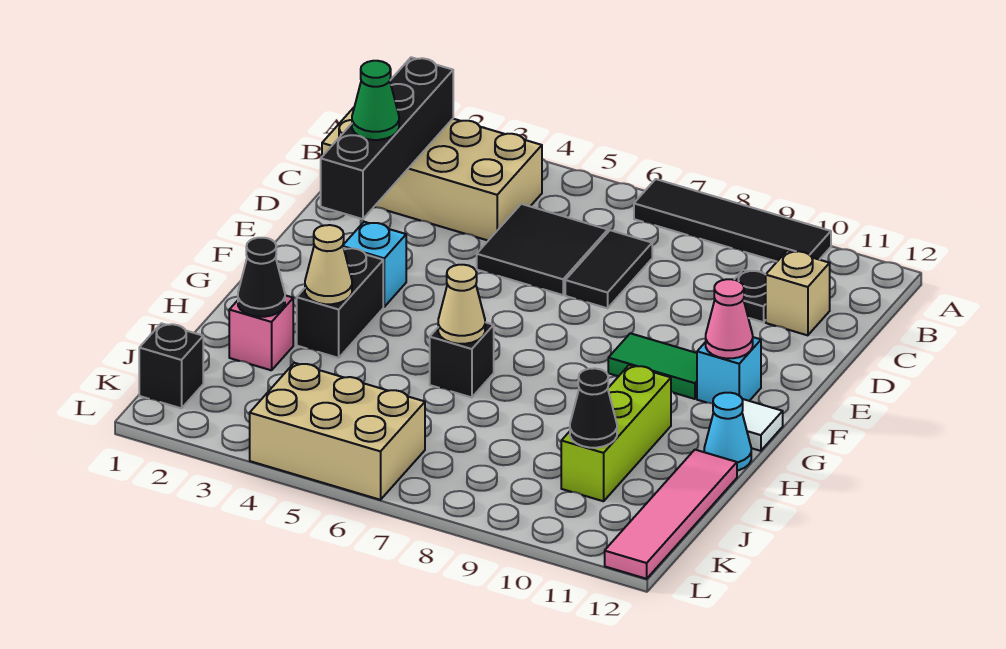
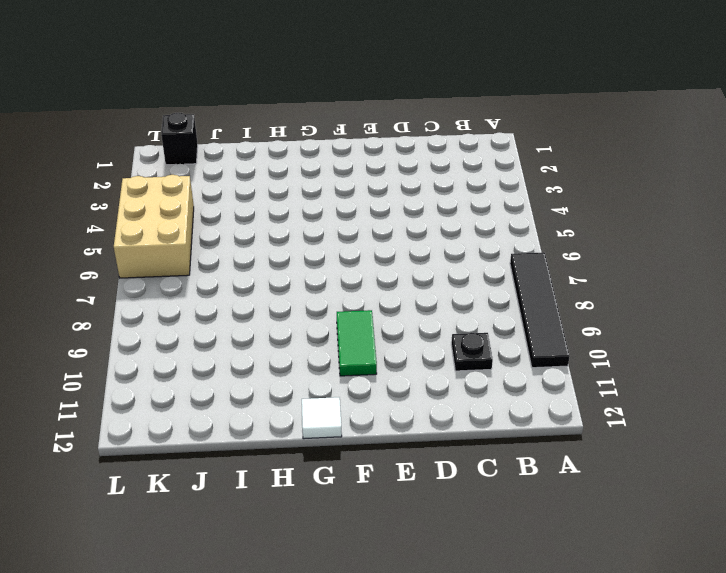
none -> tan brick B1:C4 level 1
none -> black tile C5:D6 level 1
none -> black tile C7:D7 level 1

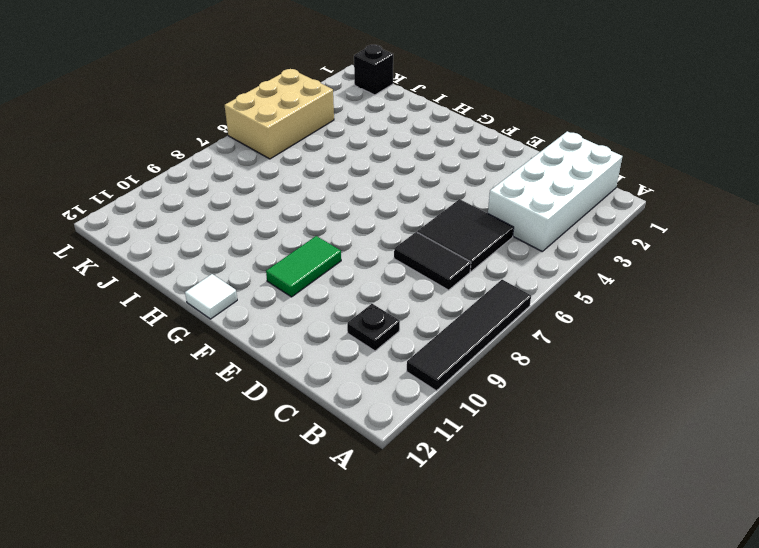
white brick B1:C4 level 1 -> tan brick B1:C4 level 1
none -> tan brick C11 level 1
none -> cyan brick F3 level 1
none -> cyan brick F11 level 1

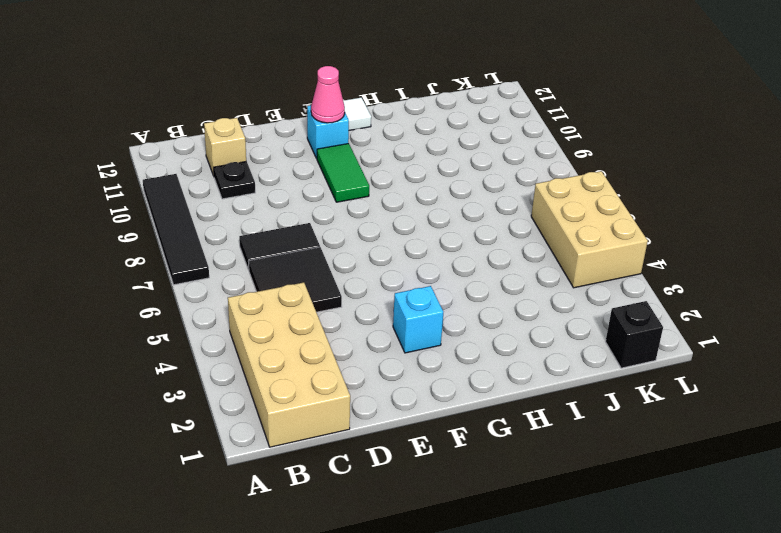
none -> black brick G3:H3 level 1
none -> black brick H6 level 1
none -> lime brick H10:J10 level 1

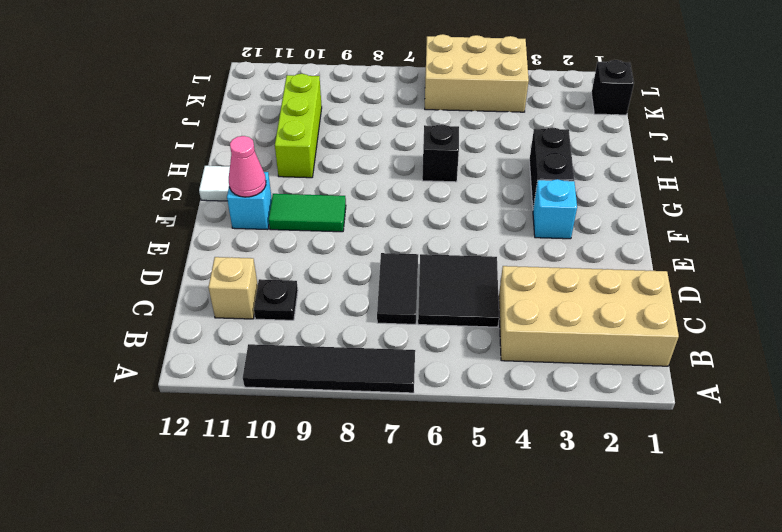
none -> cyan cone H12 level 1
none -> pink brick I2 level 1
none -> pink tile I12:L12 level 1

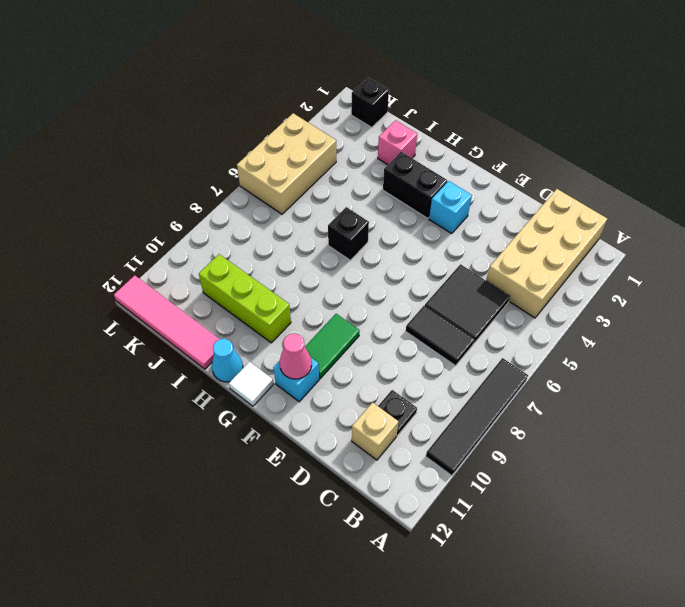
none -> black brick B2:E2 level 2
none -> tan cone H3 level 2
none -> tan cone H6 level 2

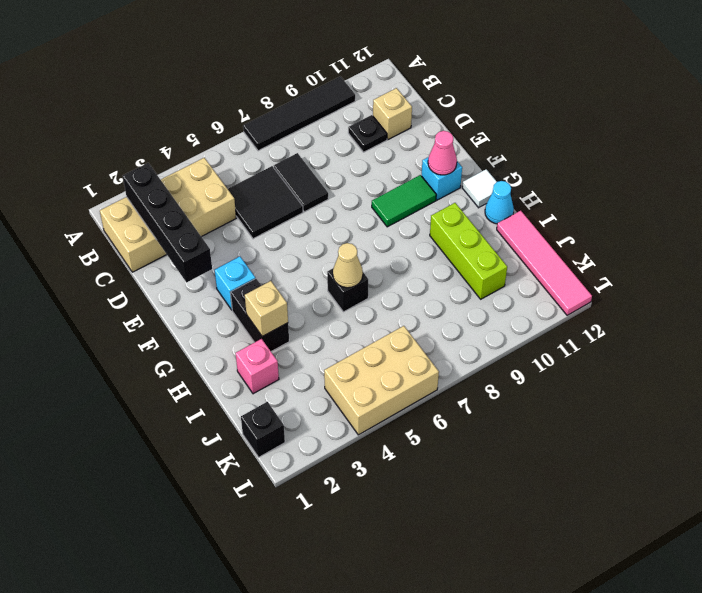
tan brick H3 level 2 -> tan cone H3 level 2
none -> black cone I2 level 2
none -> black cone J10 level 2
none -> green cone D2 level 3

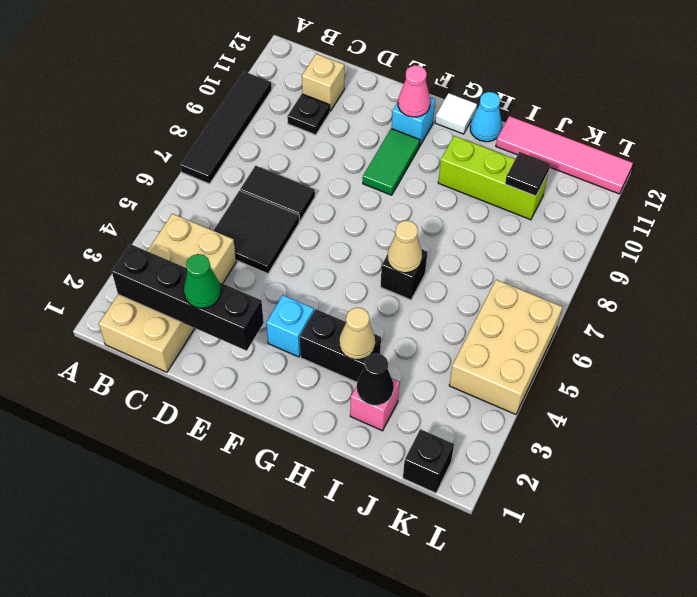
black tile J10 level 2 -> black cone J10 level 2

